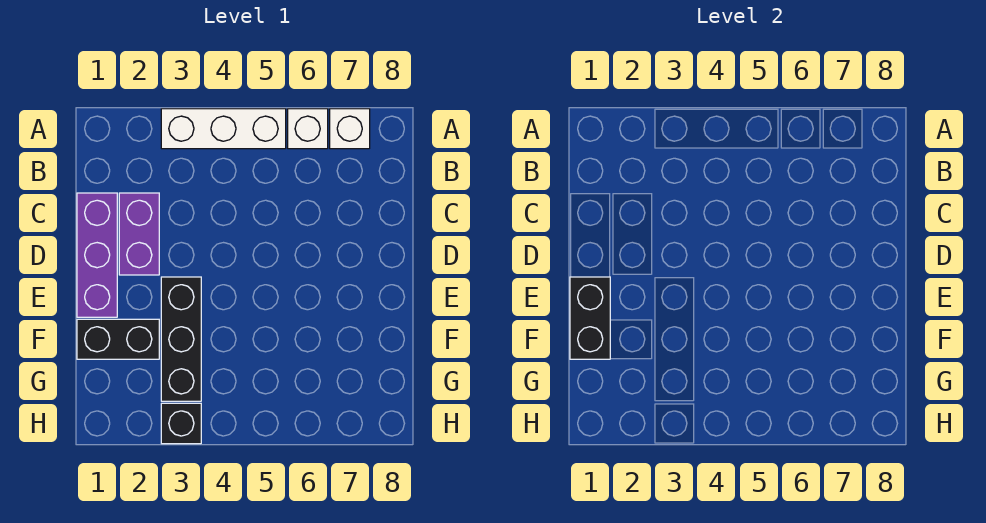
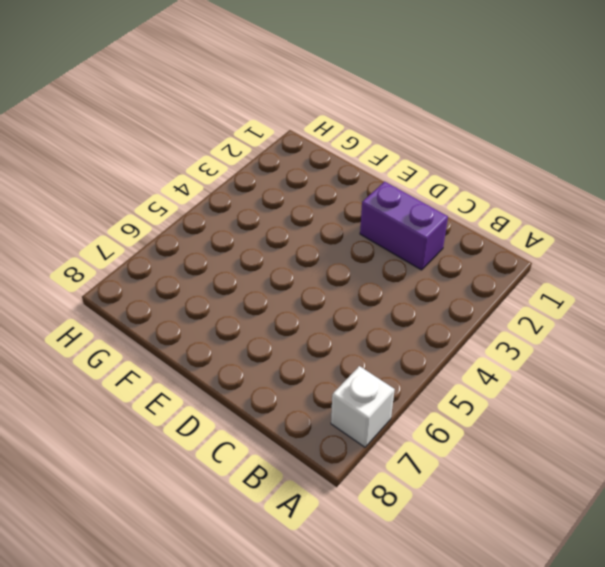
none -> white brick A3:A5 level 1
none -> white brick A6 level 1

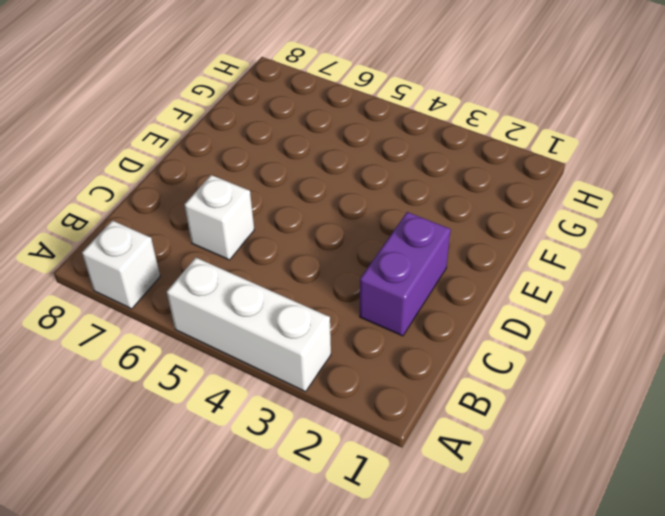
white brick C6 level 1 -> white brick A6 level 1
none -> purple brick C1:E1 level 1
none -> black brick E3:G3 level 1

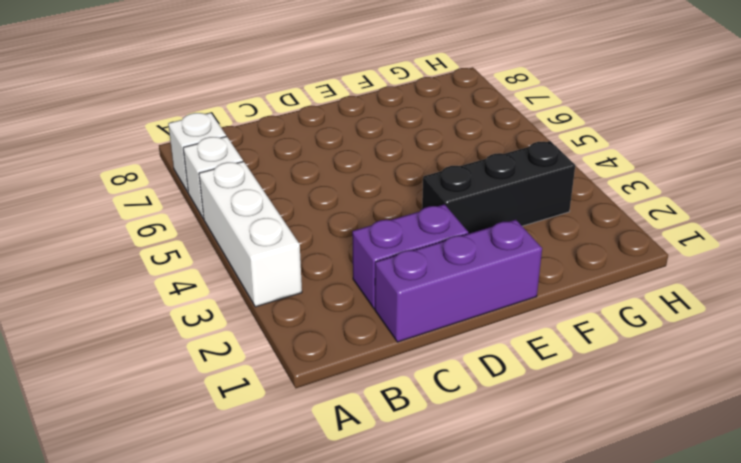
none -> black brick F1:F2 level 1
none -> black brick H3 level 1

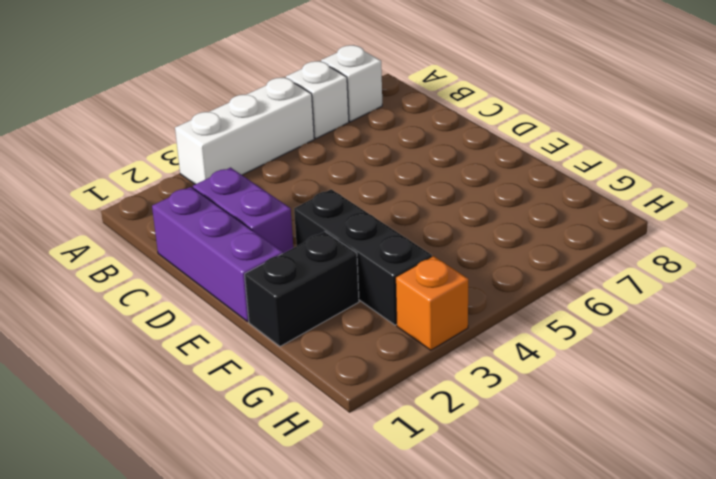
orange brick H3 level 1 -> black brick H3 level 1
none -> black brick E1:F1 level 2

